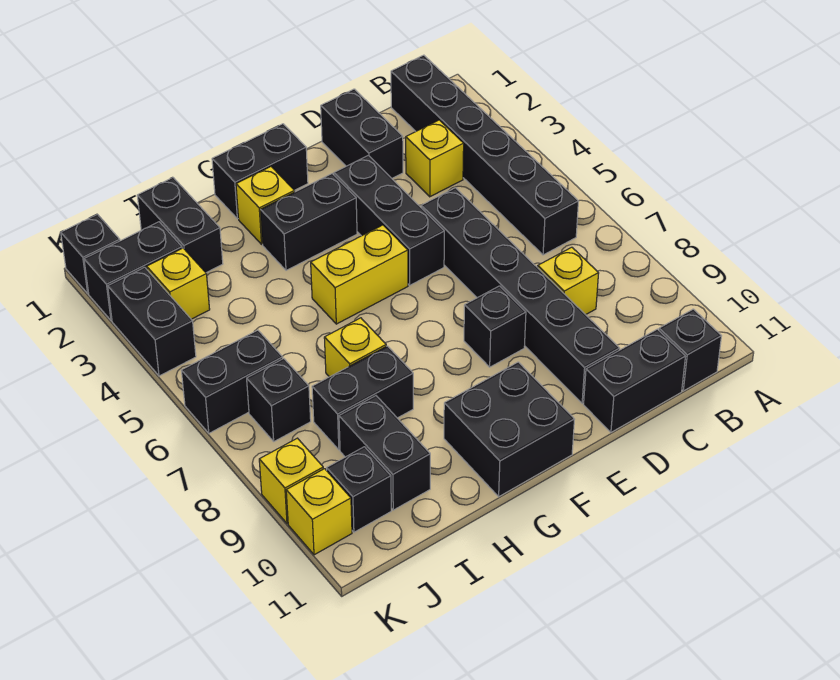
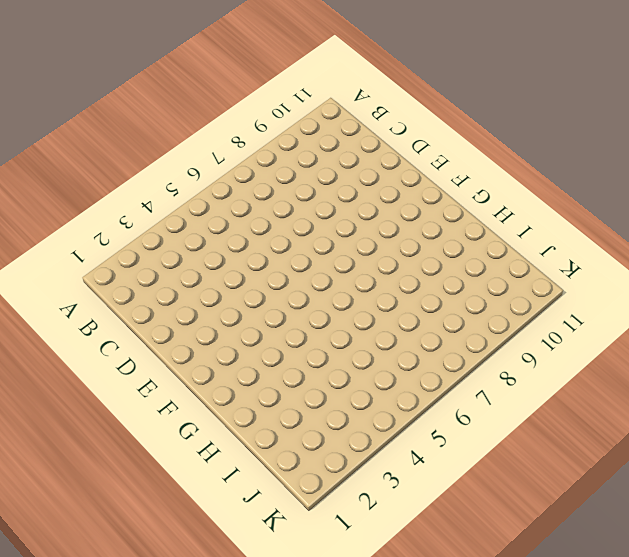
none -> black brick B1:B6 level 1
none -> black brick B11 level 1
none -> yellow brick C3 level 1

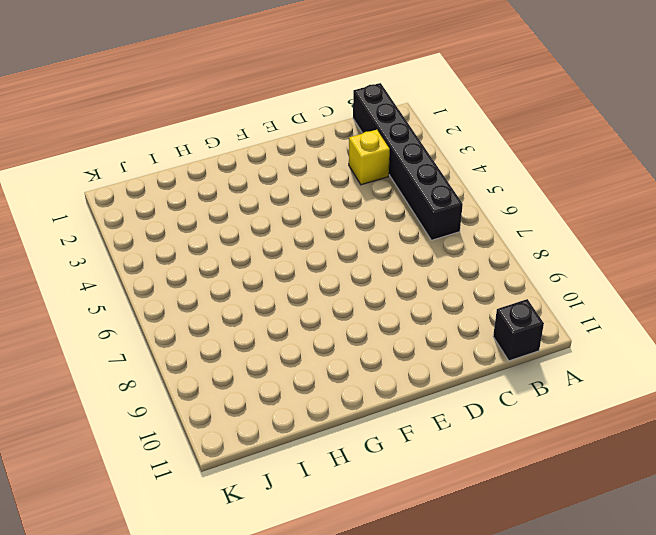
none -> yellow brick C8 level 1
none -> black brick C11:D11 level 1
none -> black brick D1:D2 level 1

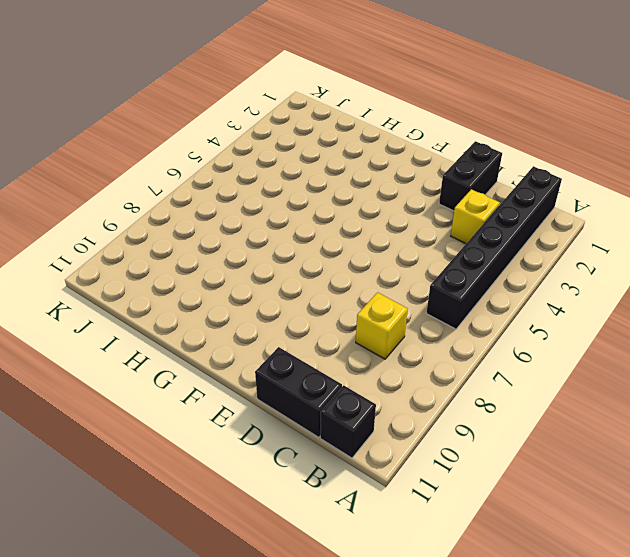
none -> black brick D5:D10 level 1
none -> black brick E3:E5 level 1
none -> black brick E8 level 1

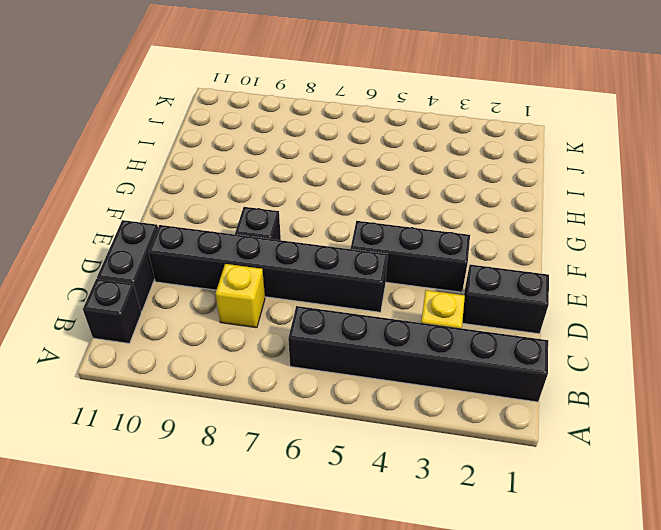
none -> black brick F1:G1 level 1
none -> black brick F3:G3 level 1
none -> yellow brick F5:G5 level 1

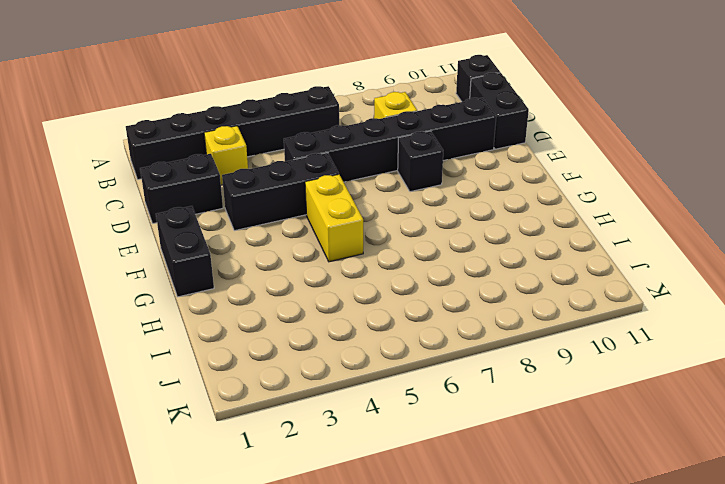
none -> black brick F3:G3 level 1
none -> black brick F10:G11 level 1
none -> yellow brick G2 level 1

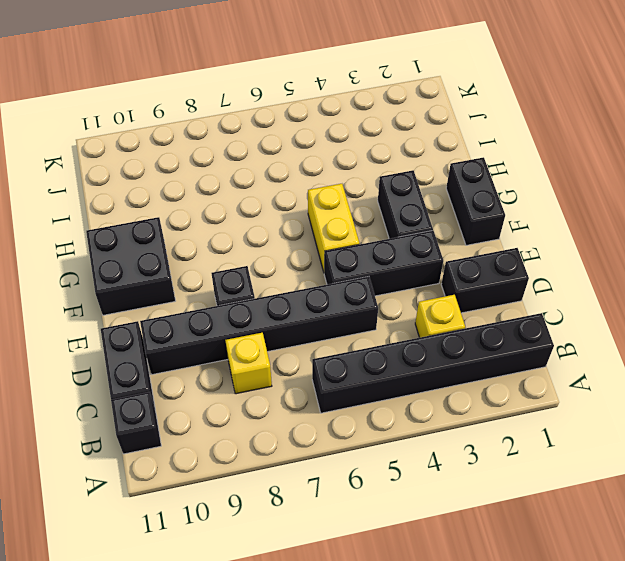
none -> yellow brick G2 level 1
none -> yellow brick H7 level 1
none -> black brick H8:I8 level 1

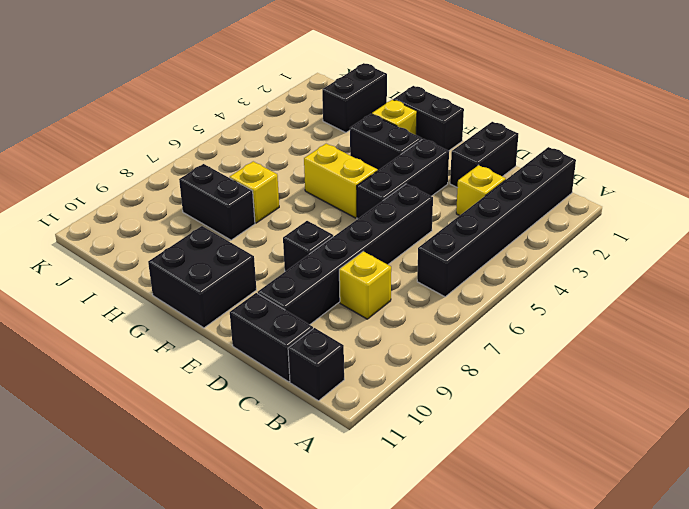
none -> black brick I9:I10 level 1
none -> black brick J2:K2 level 1
none -> yellow brick J3 level 1

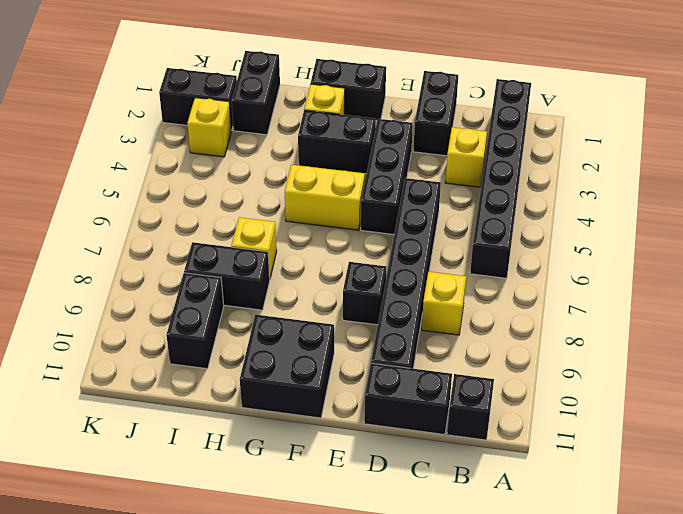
none -> black brick J6:K6 level 1
none -> black brick J7 level 1
none -> black brick J10 level 1

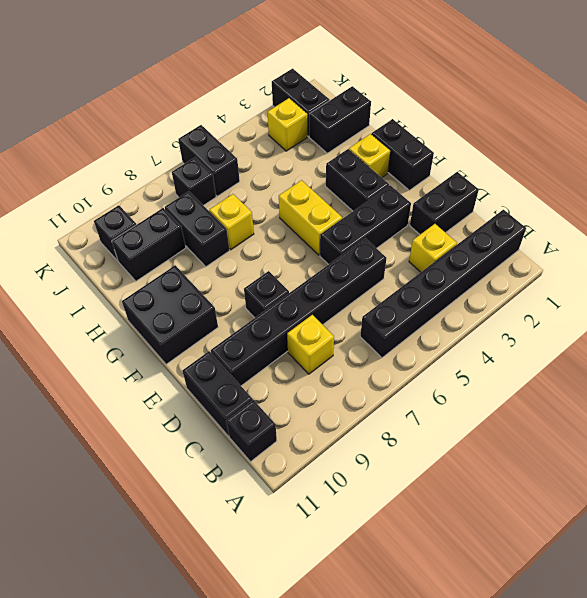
none -> black brick K1 level 1
none -> black brick K3:K4 level 1
none -> yellow brick K9 level 1

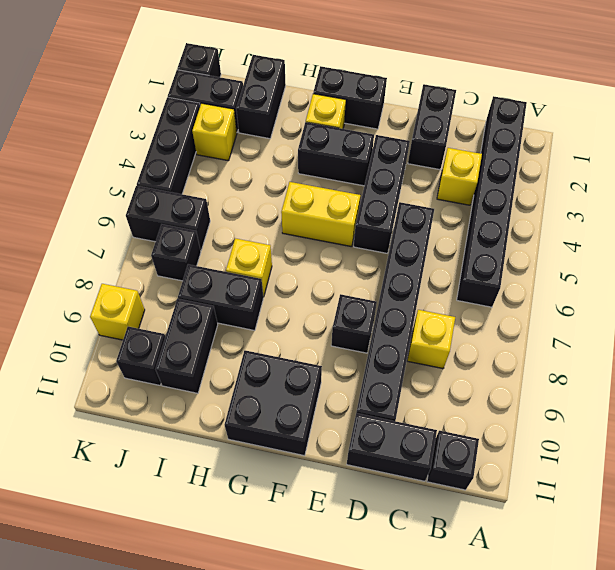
black brick K3:K5 level 1 -> black brick K3:K4 level 1
none -> yellow brick K10 level 1

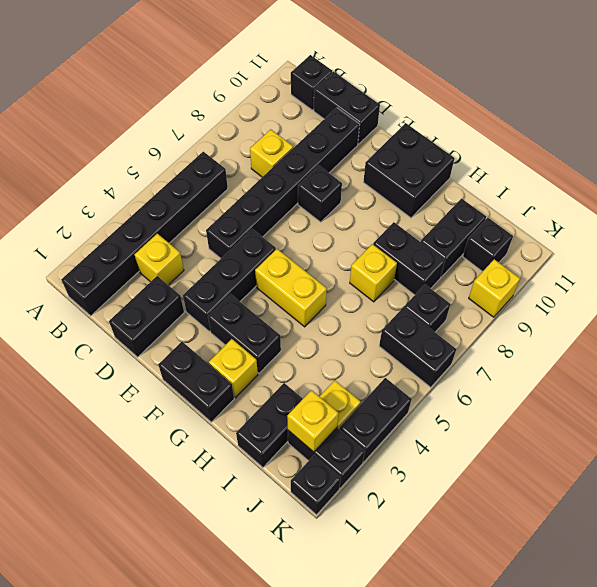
yellow brick J2 level 2 -> yellow brick K10 level 1

